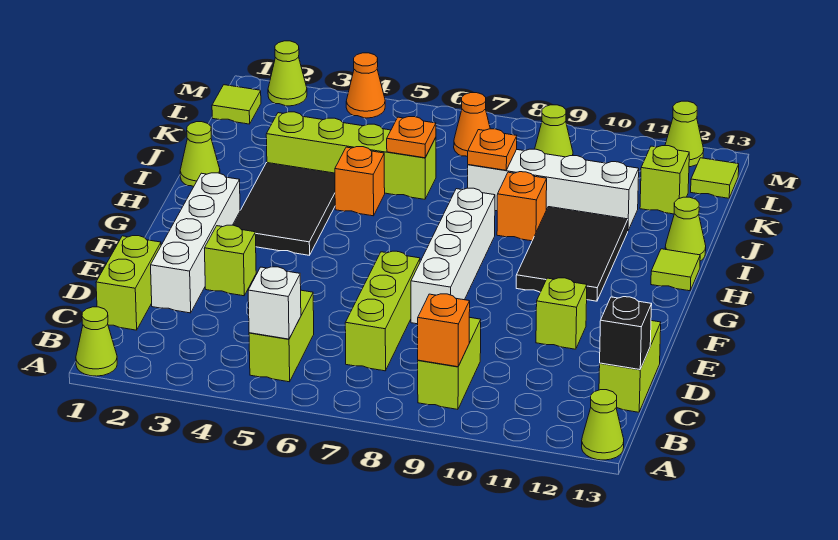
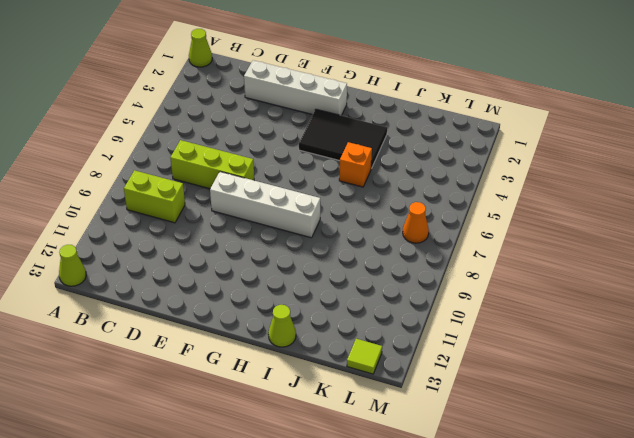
none -> lime brick B5:C5 level 1
none -> lime brick C1:D1 level 1
none -> lime brick C13:D13 level 1
none -> lime brick E3 level 1

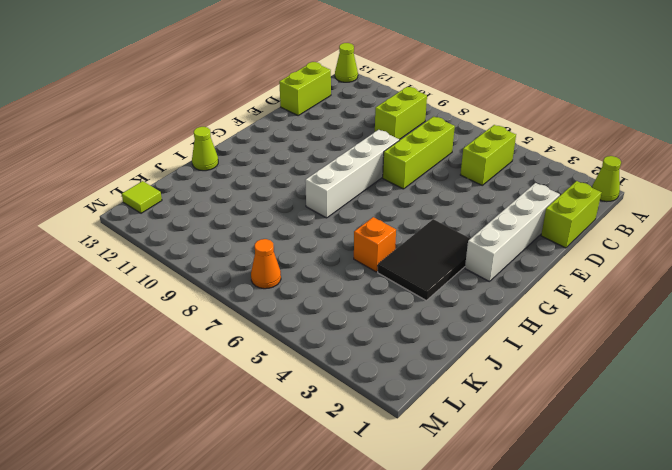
none -> lime brick E3 level 1
none -> lime brick E11 level 1
none -> black tile G10:I11 level 1
none -> lime tile H13 level 1

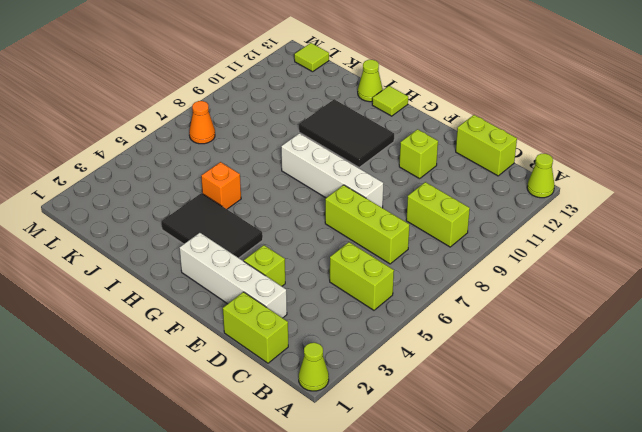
none -> lime cone I1 level 1
none -> orange brick I9 level 1
none -> lime brick J3:J6 level 1
none -> white brick J8:J11 level 1

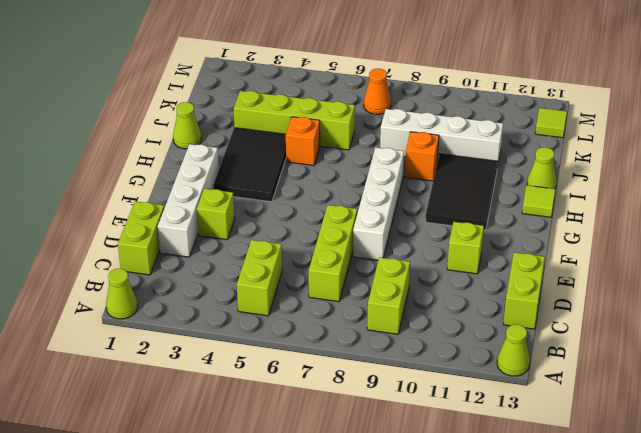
none -> lime brick K12 level 1
none -> lime tile L1 level 1
none -> lime cone L9 level 1
none -> lime cone M2 level 1

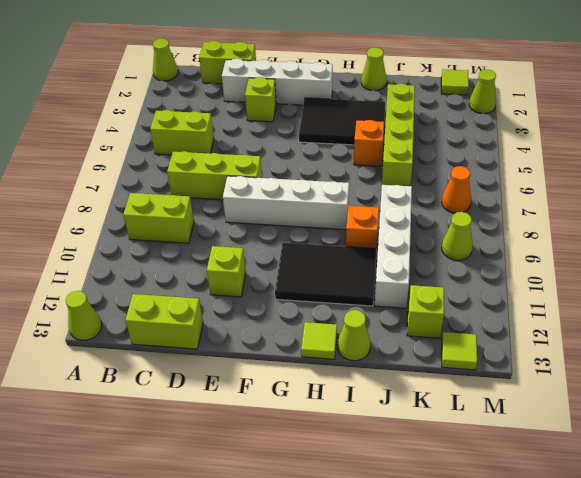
none -> orange cone M4 level 1
none -> lime cone M12 level 1
none -> white brick B5 level 2
none -> orange brick B9 level 2

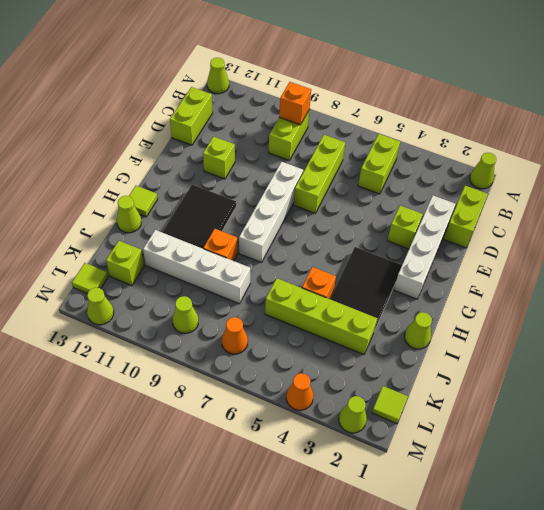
none -> white brick B5 level 2
none -> black brick C13 level 2
none -> orange plate J6 level 2
none -> orange plate J8 level 2

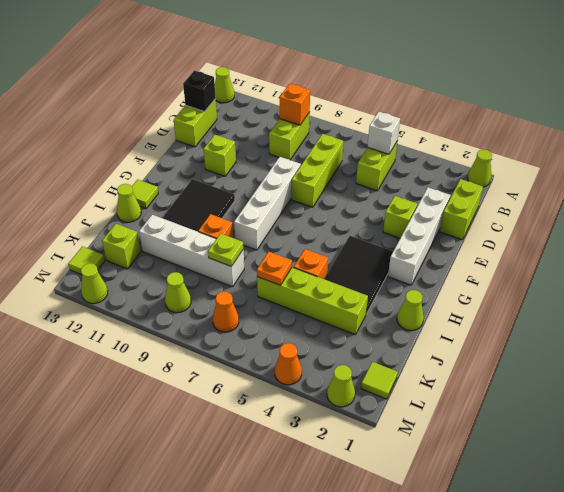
lime plate J8 level 2 -> orange plate J8 level 2

